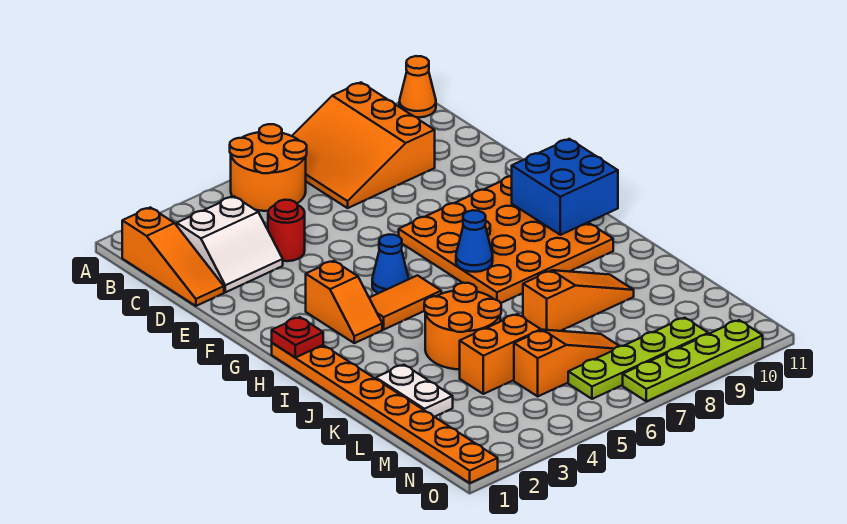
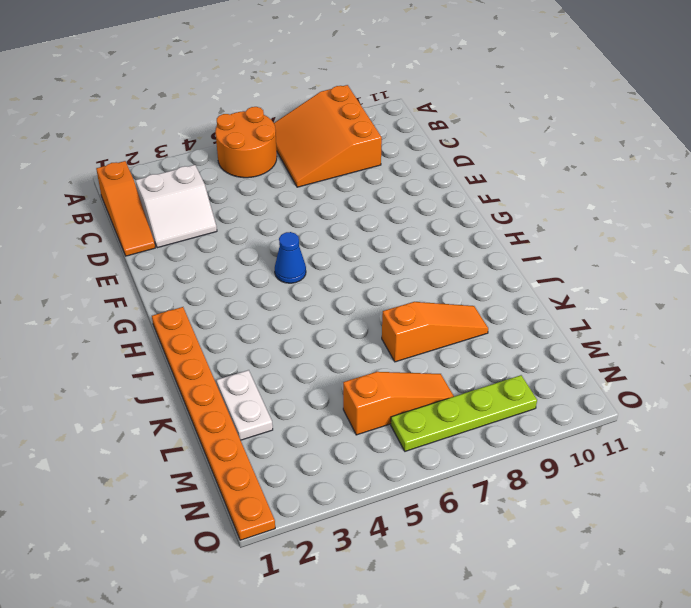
none -> orange cone A11 level 1
none -> red round brick D4 level 1
none -> orange plate F7:I10 level 1

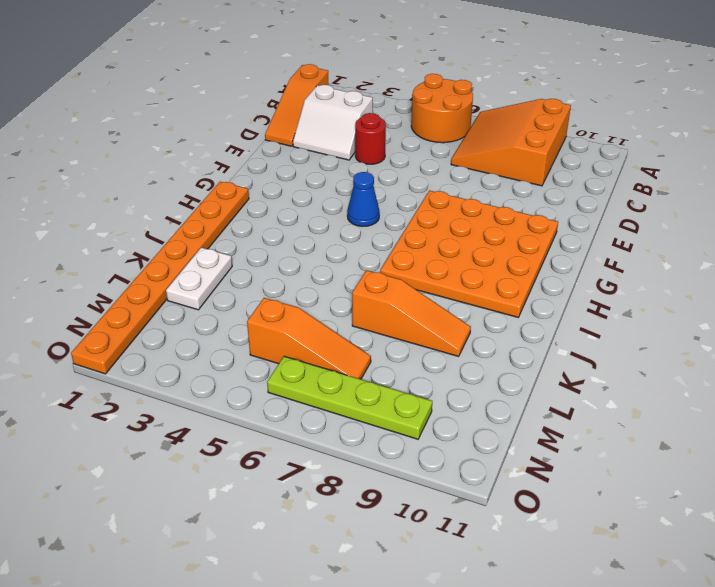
none -> orange cone A11 level 1
none -> orange slope G3:H3 level 1 top G
none -> orange tile H4:H5 level 1

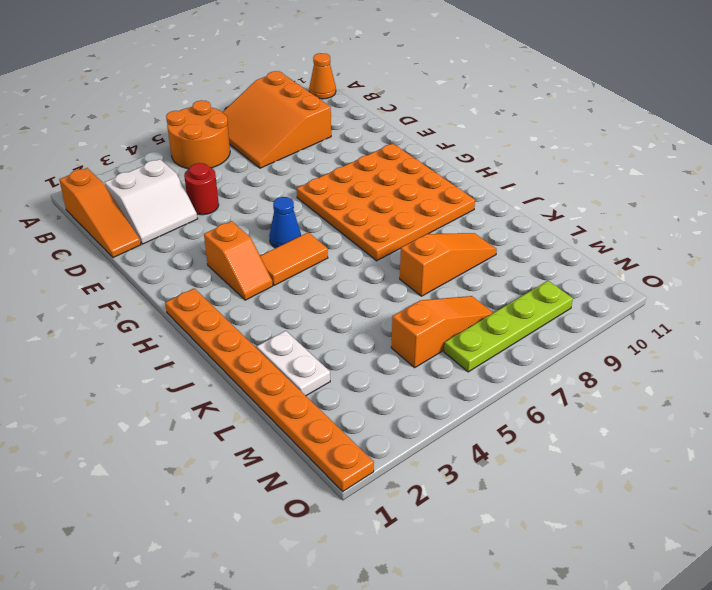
none -> orange round brick J4:K5 level 1
none -> orange brick L4:L5 level 1
none -> lime plate O7:O10 level 1

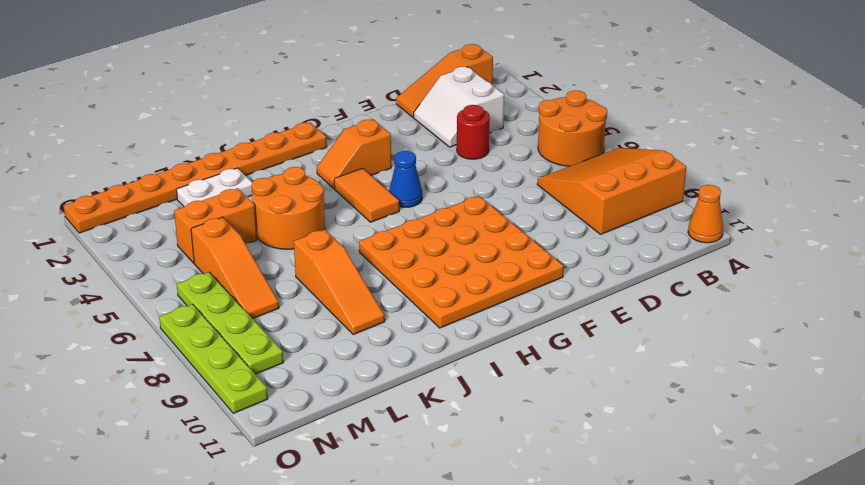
orange brick L4:M4 level 1 -> orange brick L4:L5 level 1
none -> blue brick G10:H11 level 2
none -> red plate H1 level 2
none -> blue cone H7 level 2

